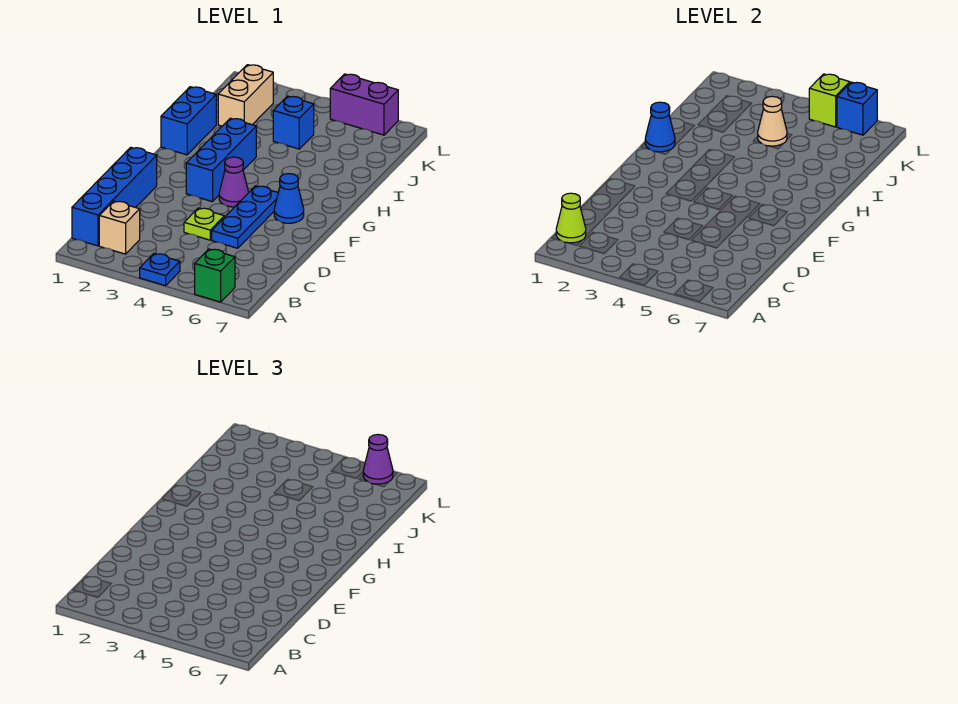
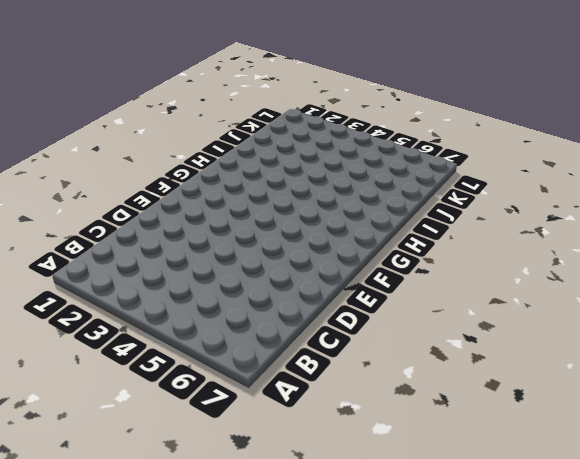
none -> blue plate A4 level 1
none -> green brick A6 level 1
none -> blue brick B1:E1 level 1

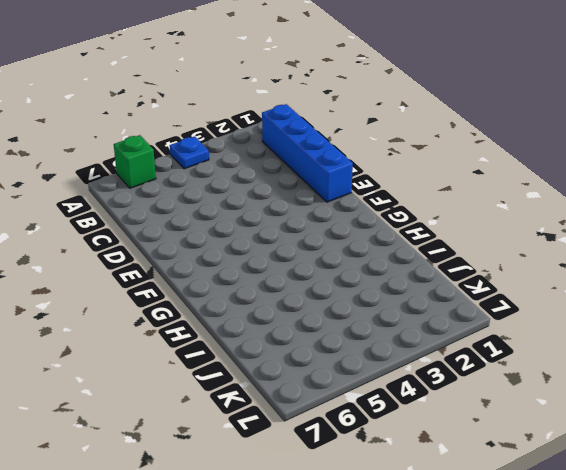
none -> tan brick B2 level 1
none -> lime plate D4 level 1
none -> blue plate D5:F5 level 1

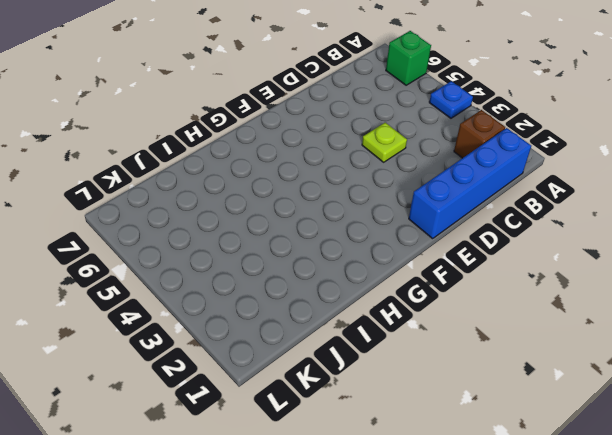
brown brick B2 level 1 -> tan brick B2 level 1
none -> blue plate D5:F5 level 1
none -> blue brick F3:H3 level 1
none -> purple cone F4 level 1

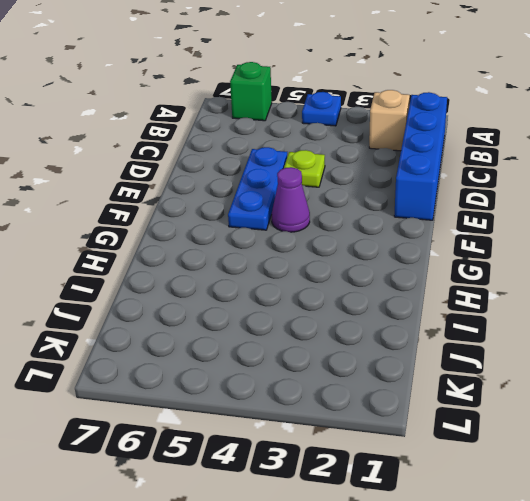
none -> blue brick F3:H3 level 1
none -> blue cone F6 level 1
none -> blue brick H1:I1 level 1

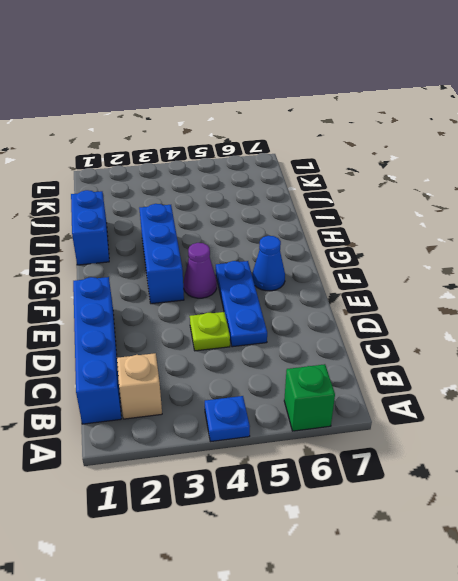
none -> tan brick J2:K2 level 1
none -> blue brick J4 level 1
none -> purple brick L5:L6 level 1

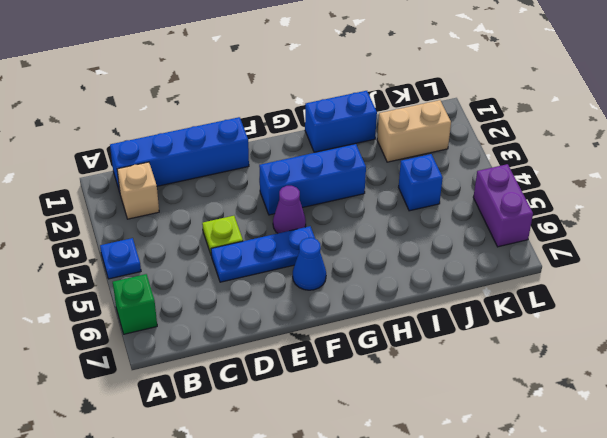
none -> lime cone B1 level 2
none -> blue cone H1 level 2
none -> tan cone J4 level 2

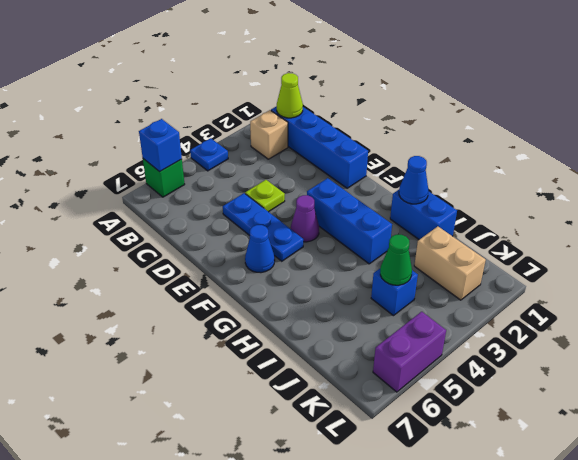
blue brick A6 level 2 -> blue brick L6 level 2
green cone J4 level 2 -> tan cone J4 level 2
none -> lime brick L5 level 2
none -> purple cone L6 level 3

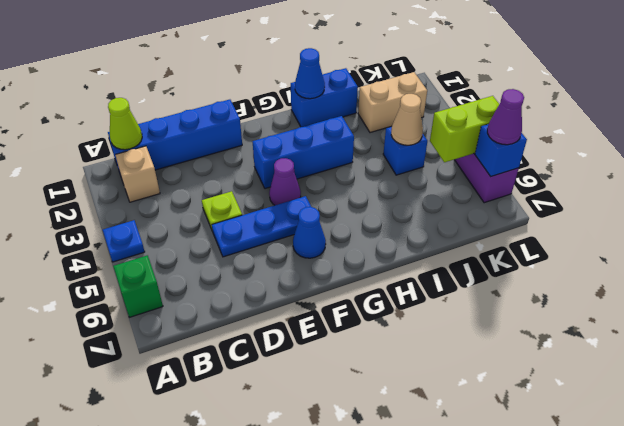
lime brick K5:L5 level 2 -> lime brick L5 level 2

